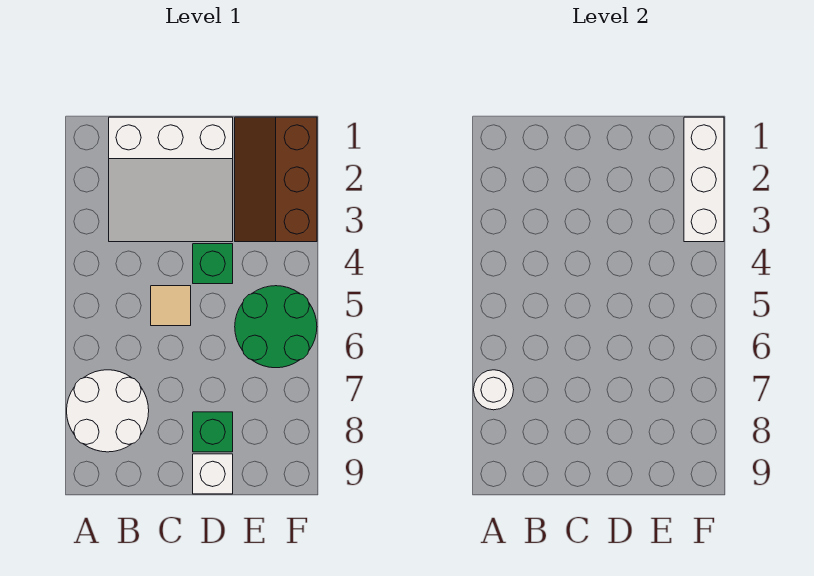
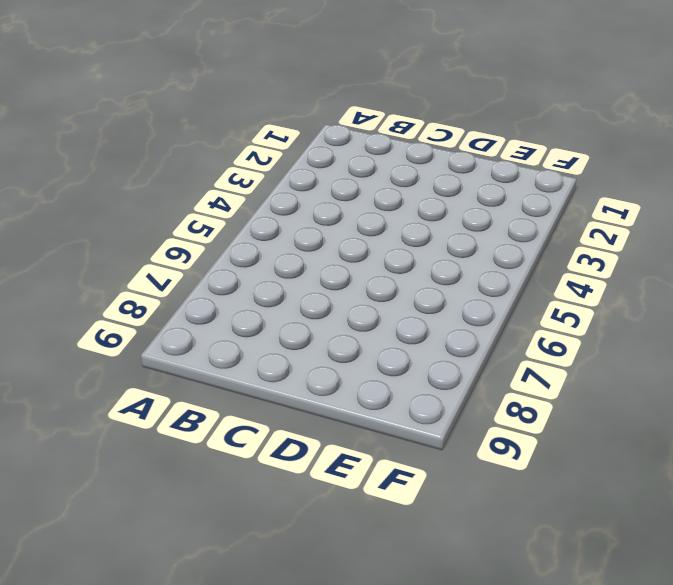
none -> white round brick A7:B8 level 1
none -> white slope B1:D3 level 1 top 1

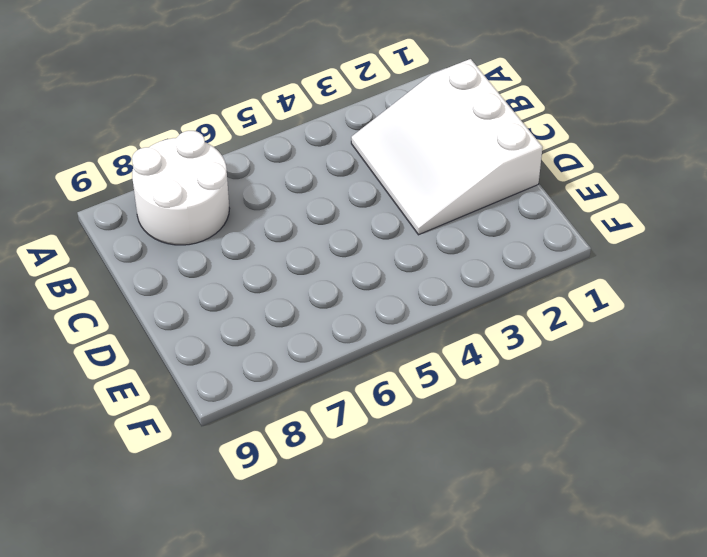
none -> tan tile C5 level 1
none -> green brick D4 level 1

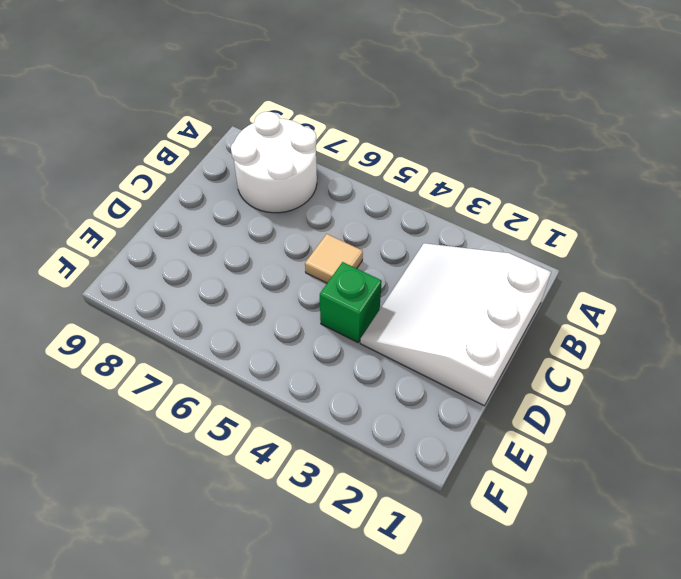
none -> green brick D8 level 1
none -> white brick D9 level 1

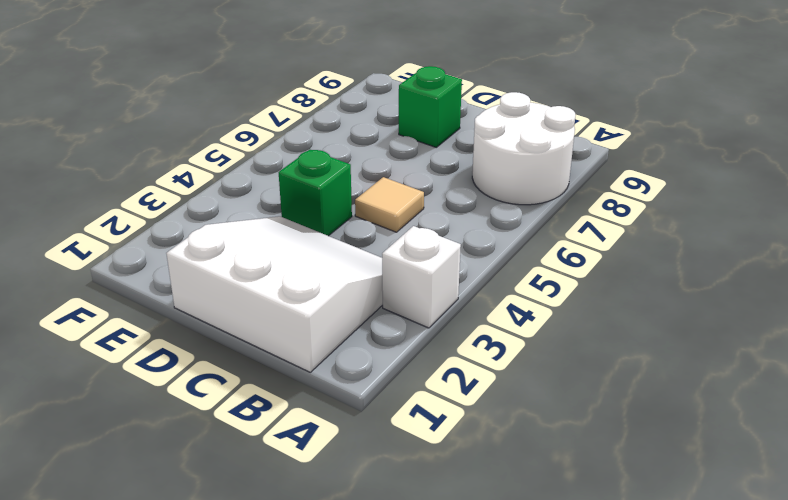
white brick A3 level 1 -> white brick D9 level 1
none -> brown slope E1:F3 level 1 top F
none -> green round brick E5:F6 level 1

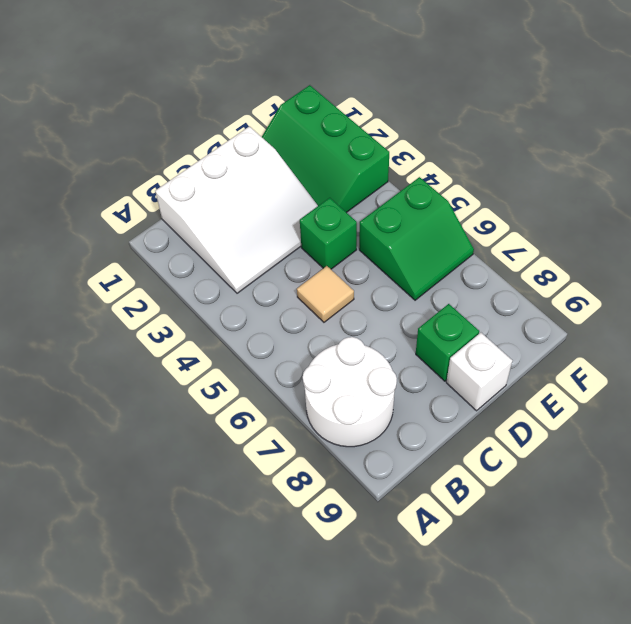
green slope E1:F3 level 1 top F -> brown slope E1:F3 level 1 top F
green slope E5:F6 level 1 top 5 -> green round brick E5:F6 level 1
none -> white round brick A7 level 2
none -> white brick F1:F3 level 2

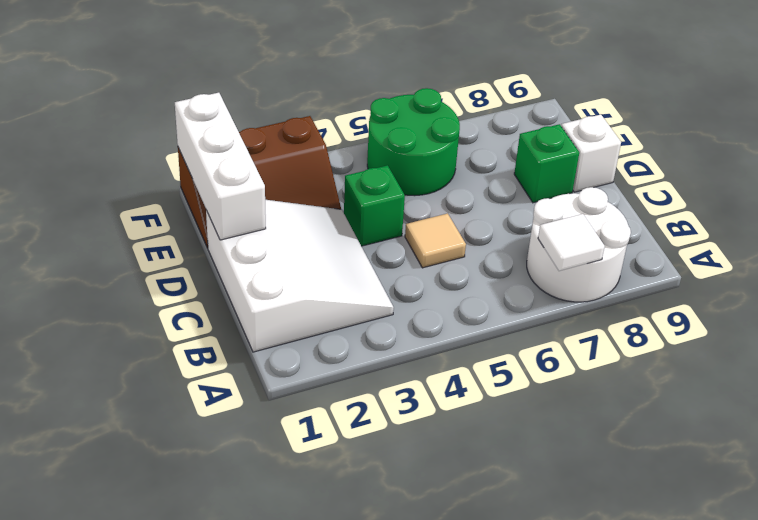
white tile A7 level 2 -> white round brick A7 level 2
white brick D1:F1 level 2 -> white brick F1:F3 level 2

